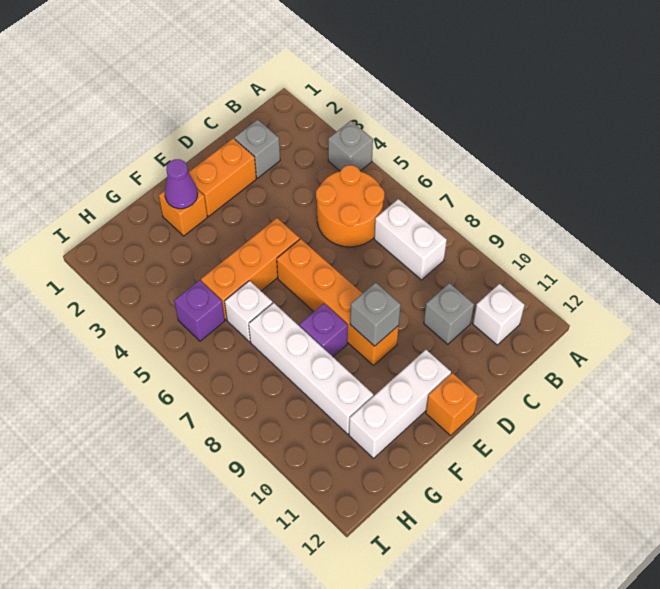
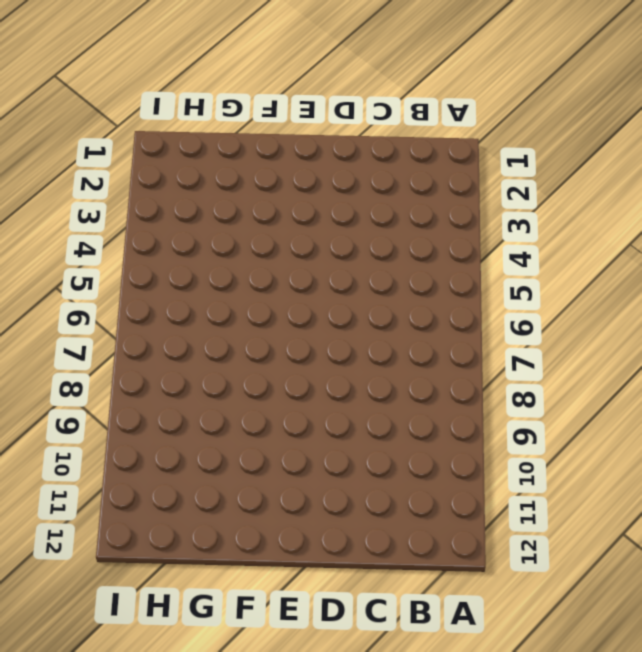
none -> grey brick A4 level 1
none -> orange round brick B5:C6 level 1
none -> white brick B7:B8 level 1

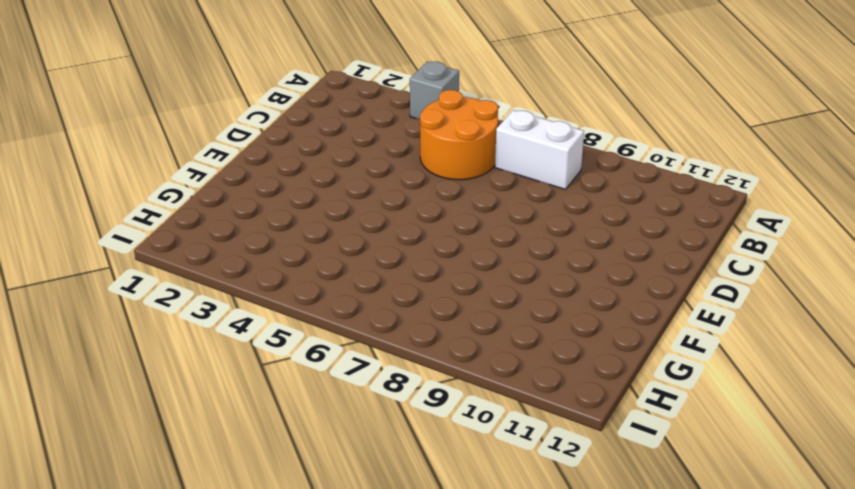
none -> white brick B11 level 1
none -> grey brick C2 level 1
none -> grey brick C10 level 1

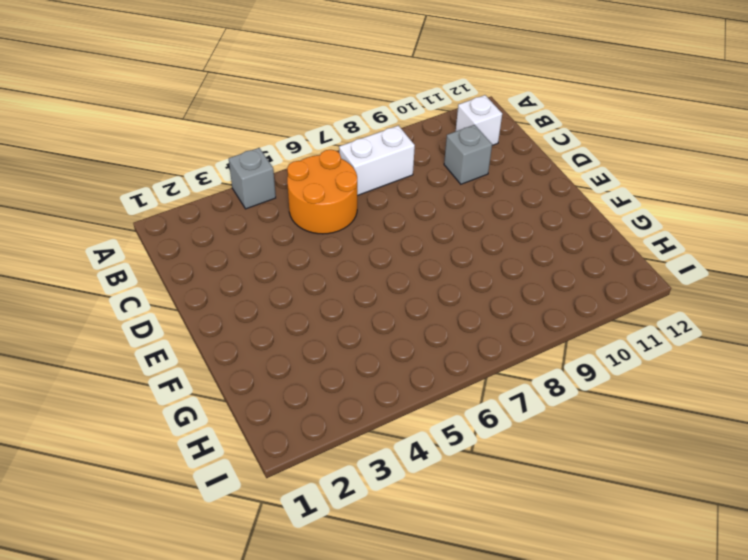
none -> grey brick C2 level 1
none -> orange brick D2:E2 level 1
none -> orange brick E5:G5 level 1

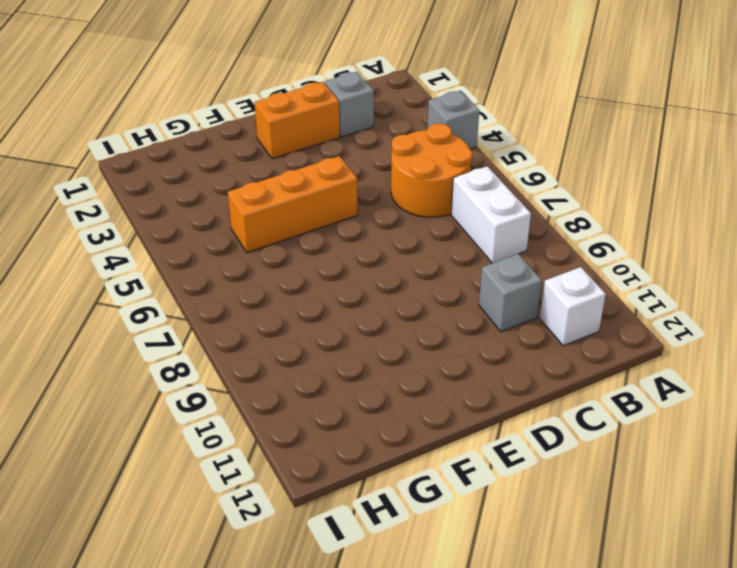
none -> orange brick E6:E9 level 1
none -> white brick E11:G11 level 1
none -> orange brick E12 level 1

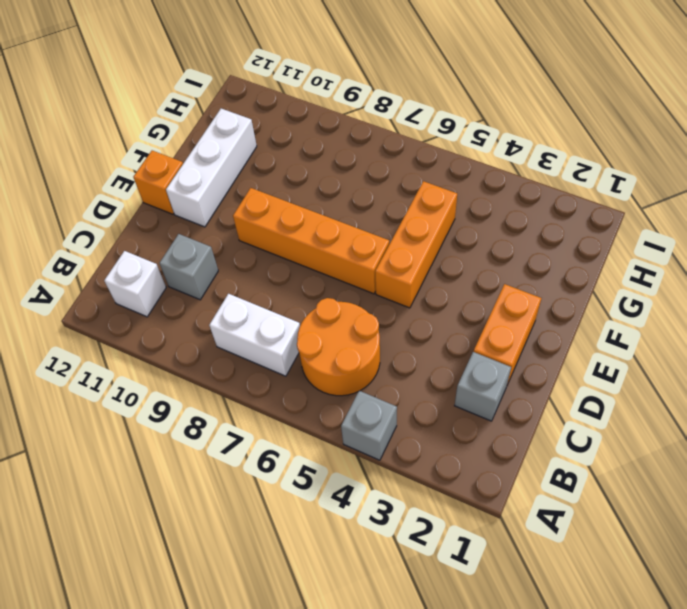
none -> orange brick F2 level 1
none -> purple brick F8 level 1
none -> white brick G6 level 1

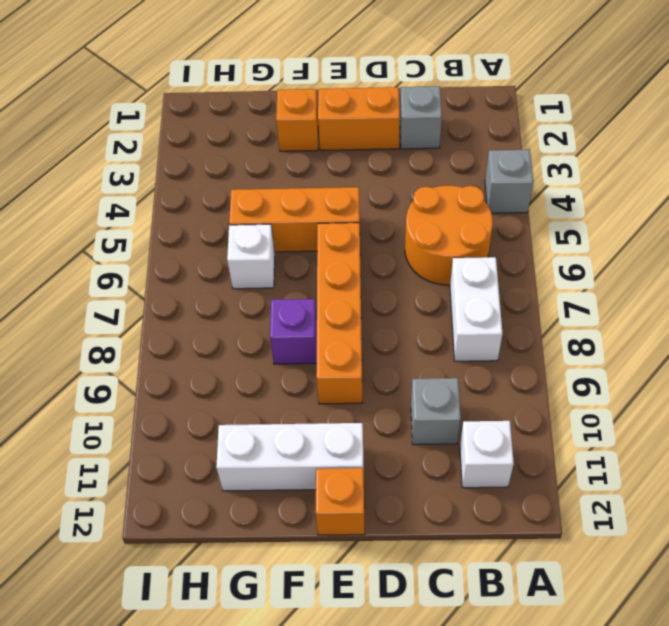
none -> white brick G7:G10 level 1
none -> purple brick H5 level 1
none -> grey brick E9 level 2

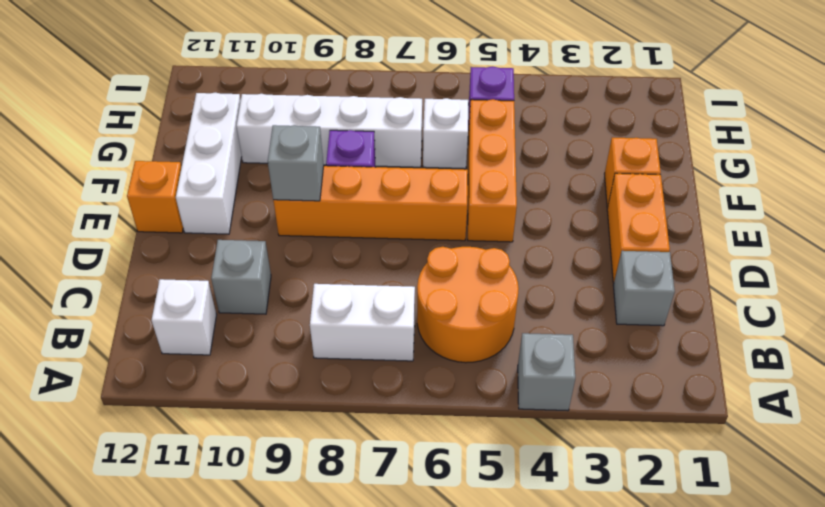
none -> purple cone F2 level 2

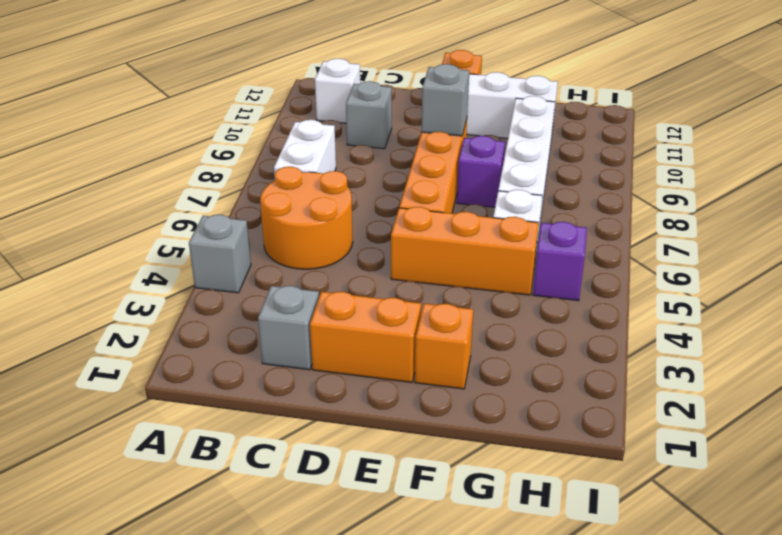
none -> purple cone F2 level 2

